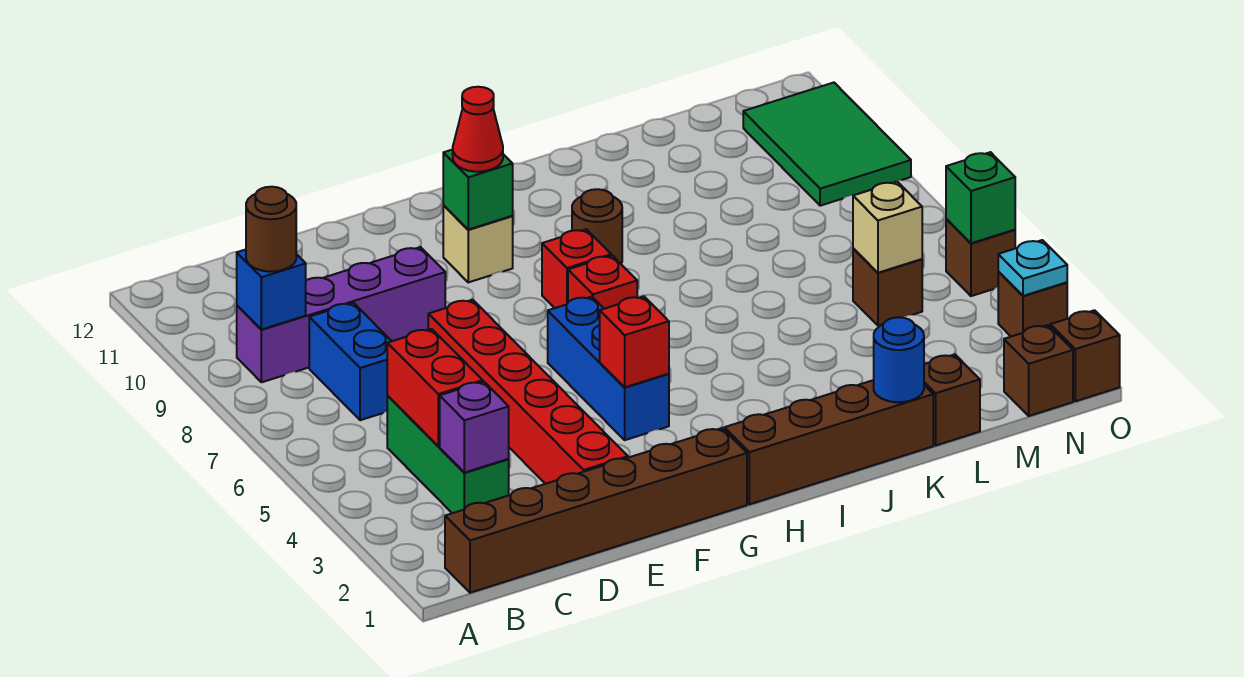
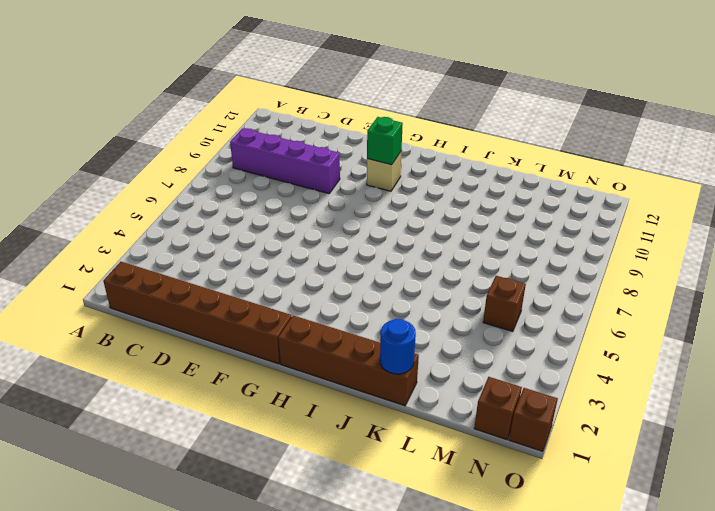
none -> green brick C3:C5 level 1
none -> blue brick C7:C8 level 1
none -> red brick E2:E7 level 1

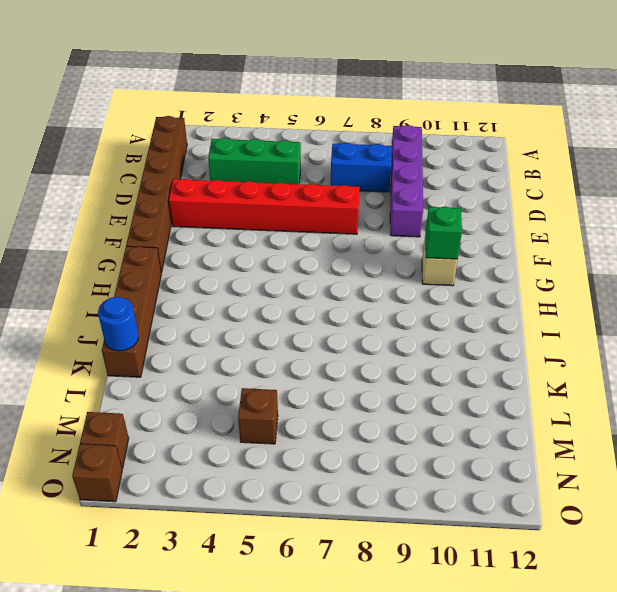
none -> blue brick G4:G6 level 1
none -> red brick H7 level 1
none -> red brick H8 level 1

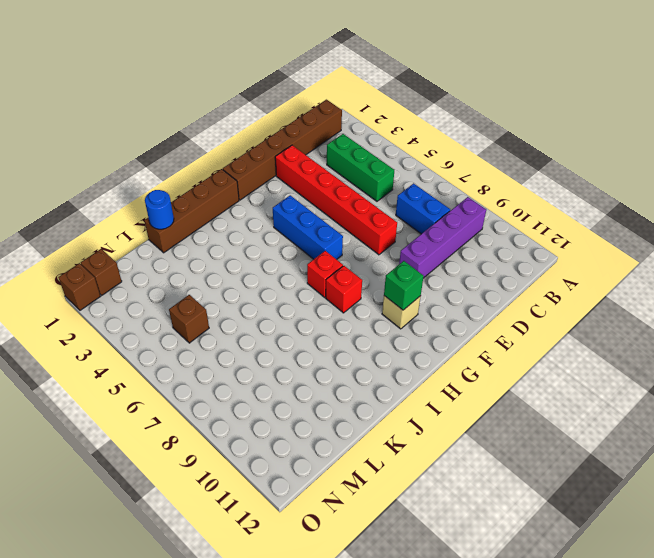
none -> brown round brick I9 level 1
none -> brown brick L1 level 1
none -> green tile N9:O11 level 1

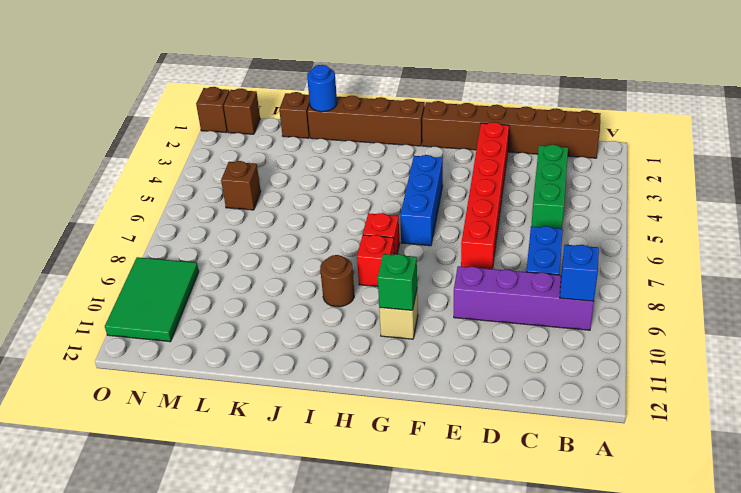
none -> brown brick O3 level 1
none -> brown brick O5 level 1
none -> purple brick C3 level 2

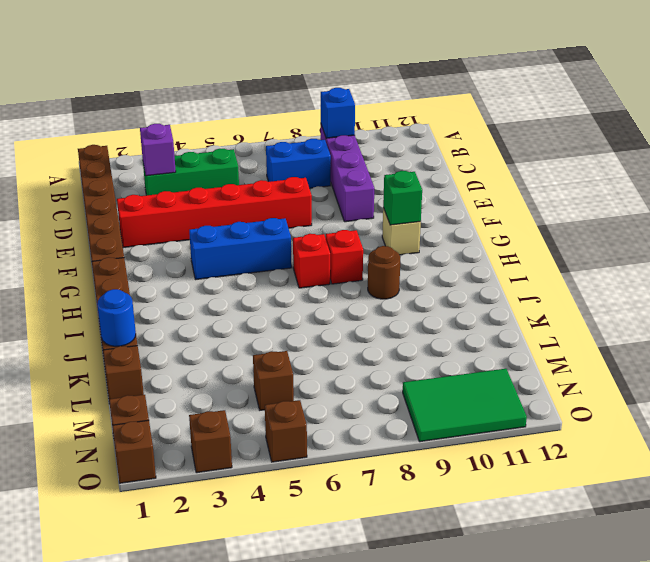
none -> red brick C4:C5 level 2
none -> red brick G4 level 2
none -> tan brick M5 level 2

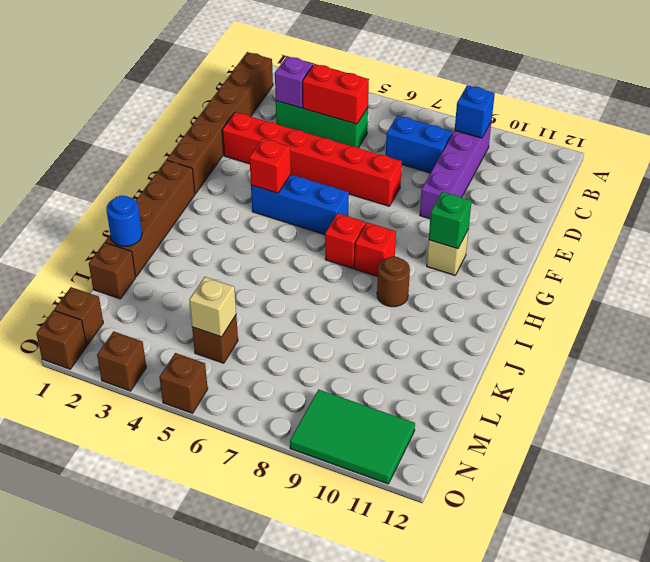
none -> cyan plate O3 level 2
none -> green brick O5 level 2
none -> brown round brick B9 level 3

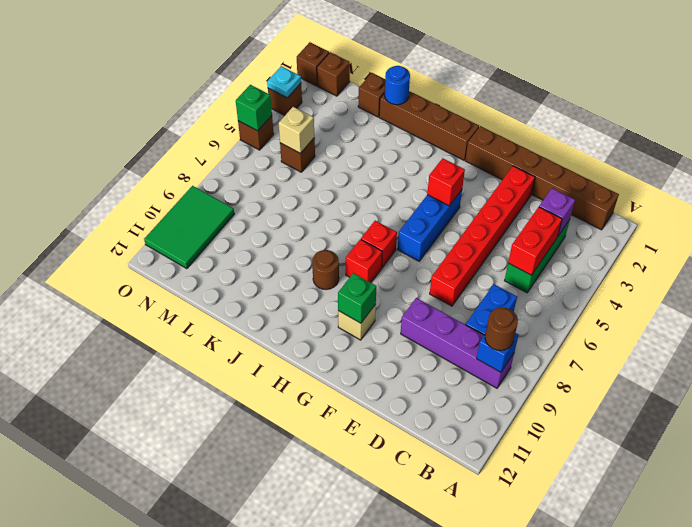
none -> red cone G10 level 3

